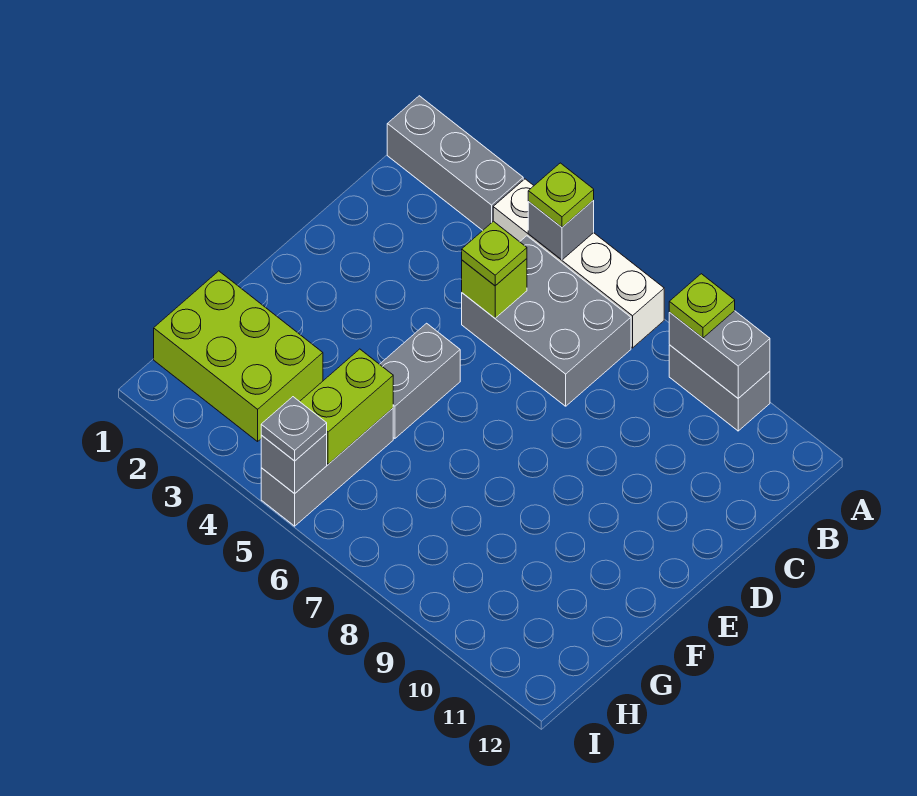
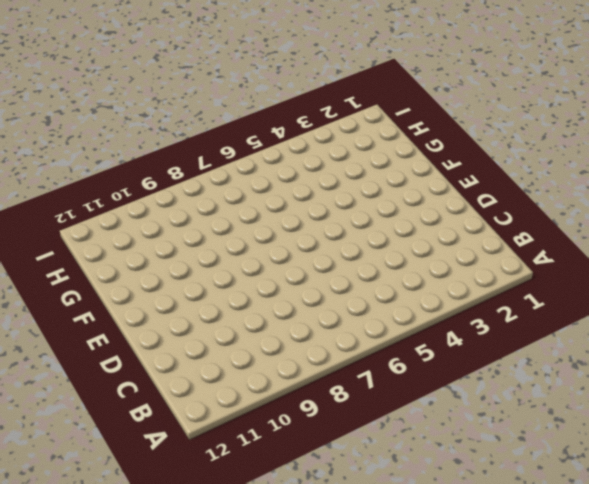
none -> grey brick A1:A3 level 1
none -> white brick A4:A7 level 1
none -> grey brick A9:A10 level 1

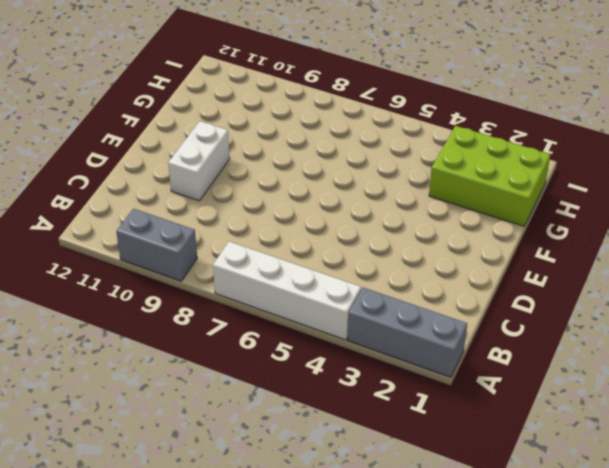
white brick D10:E10 level 1 -> none
none -> grey brick B5:C7 level 1
none -> grey brick E5:F5 level 1
none -> grey brick G5:I5 level 1

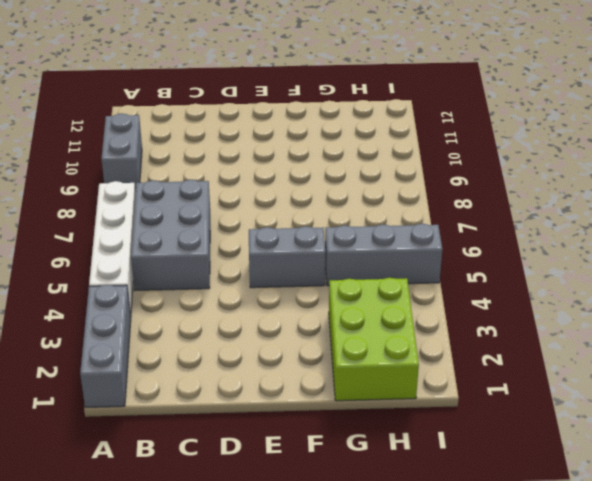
none -> grey brick A5 level 2
none -> grey brick A9:A10 level 2
none -> lime brick C5 level 2

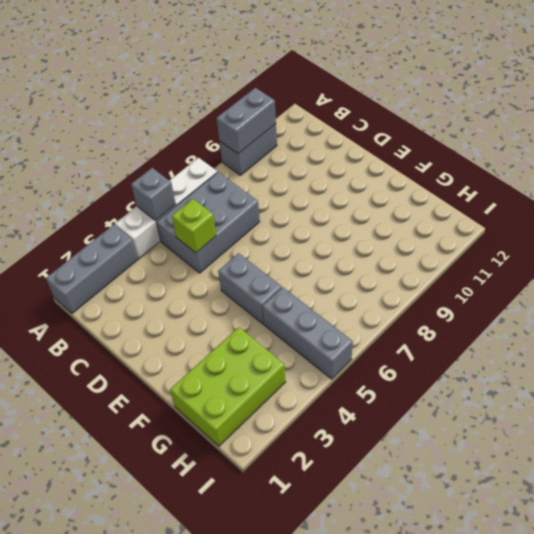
none -> lime brick G5:H5 level 2
none -> grey brick I5 level 2
none -> lime plate A5 level 3

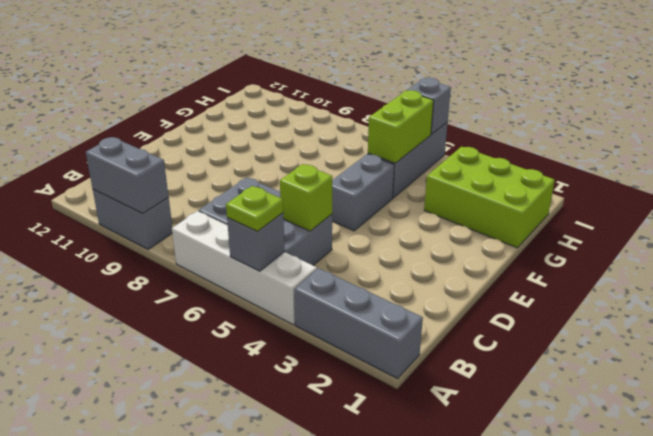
none -> lime plate A9 level 3
none -> lime plate C5 level 3
none -> grey plate I5 level 3

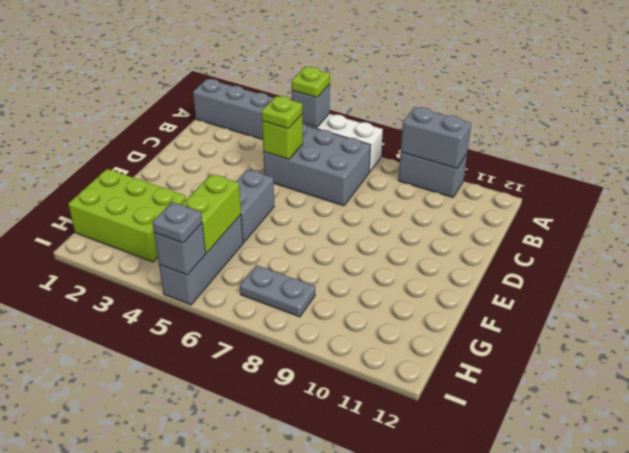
grey plate H7:H8 level 1 -> none
none -> lime plate A9 level 3

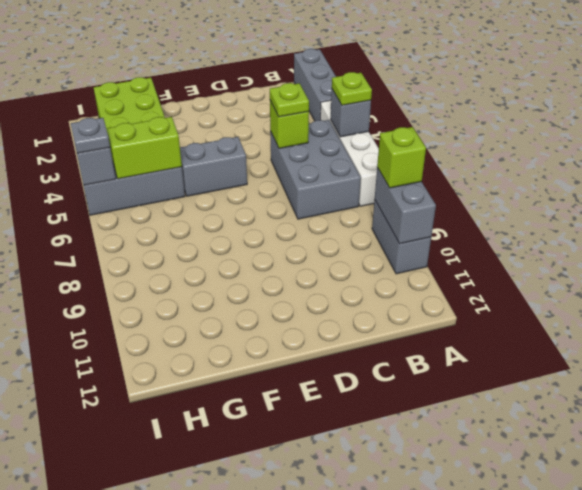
lime brick A9 level 3 -> lime plate A9 level 3

